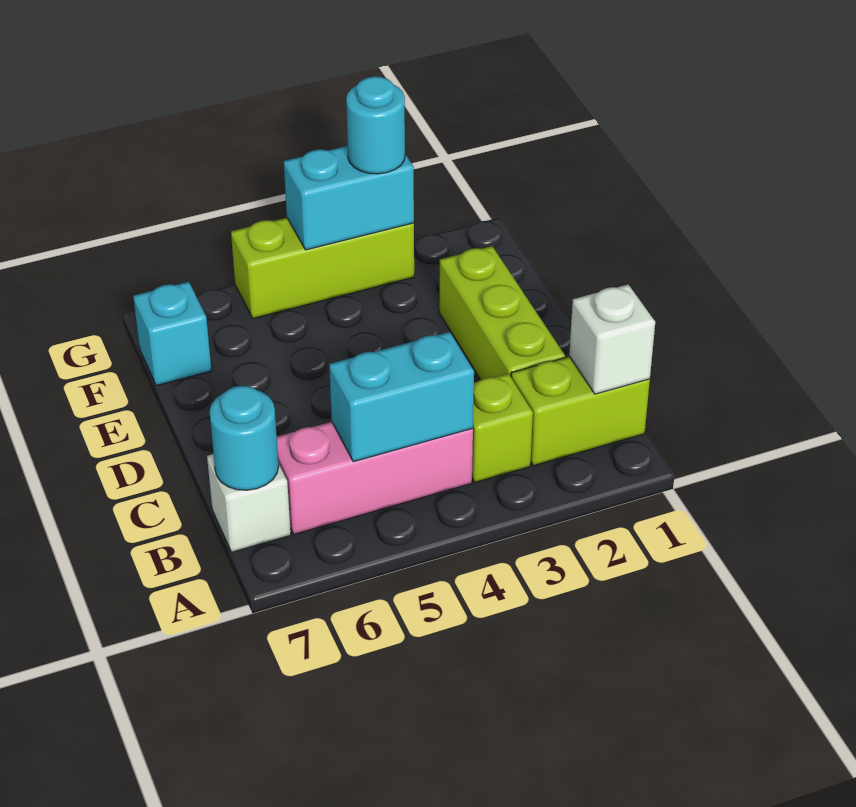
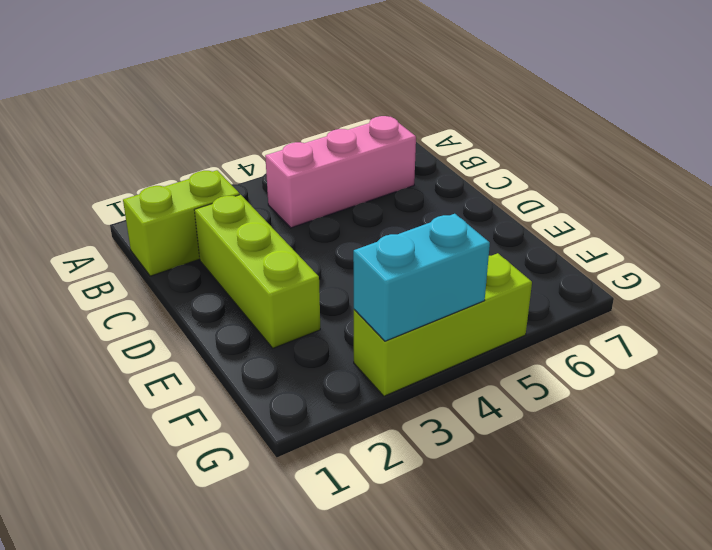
none -> lime brick B3 level 1
none -> white brick B7 level 1
none -> cyan brick F7 level 1

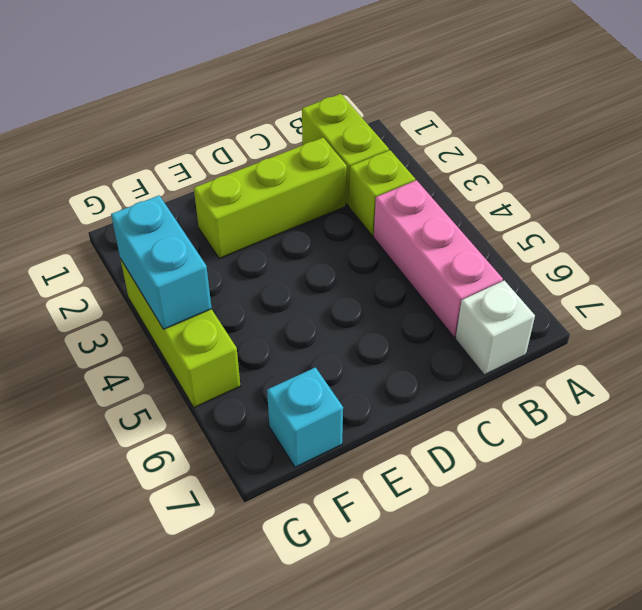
none -> white brick B1 level 2
none -> cyan brick B4:B5 level 2
none -> cyan round brick B7 level 2

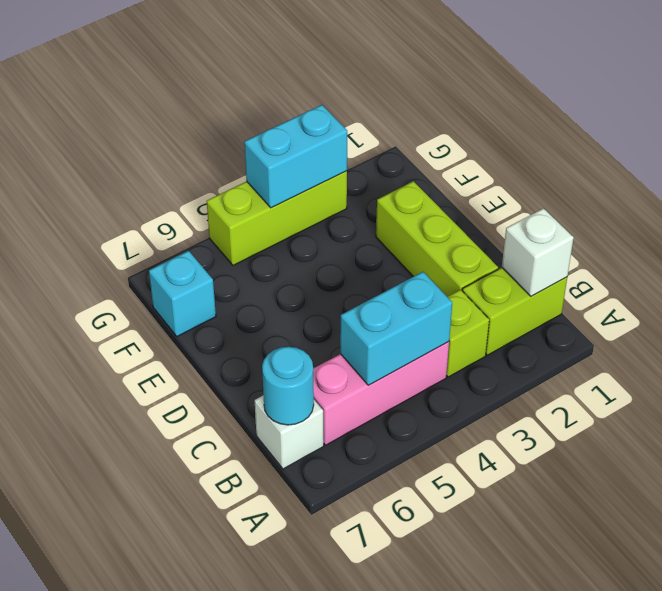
none -> cyan round brick G3 level 3

